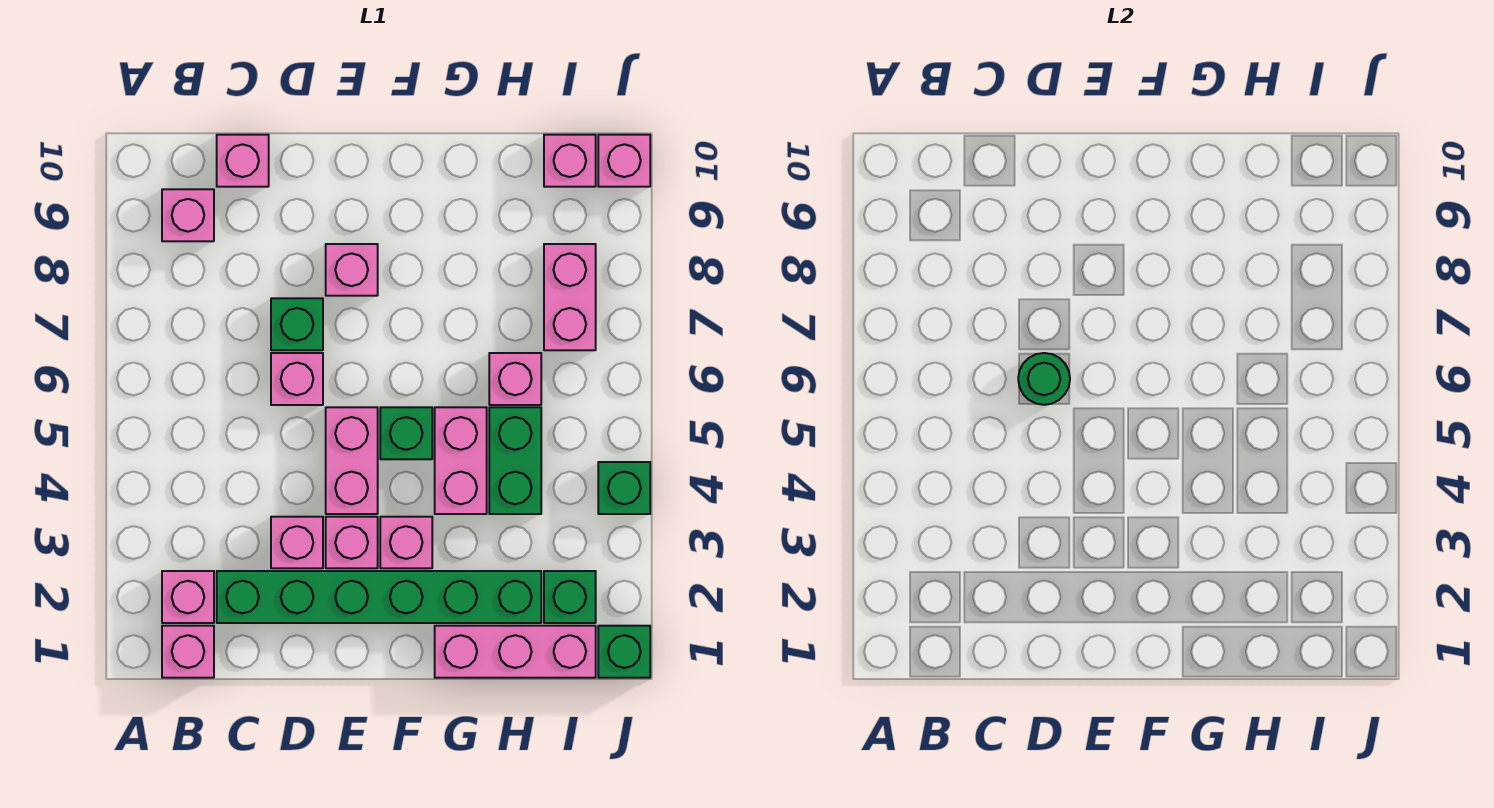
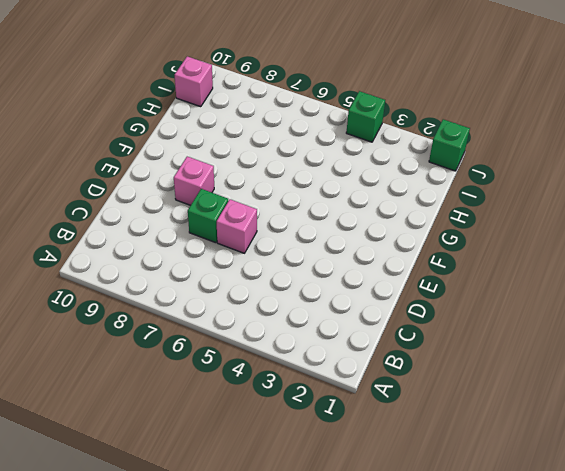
none -> pink brick B1 level 1
none -> pink brick B2 level 1
none -> pink brick B9 level 1

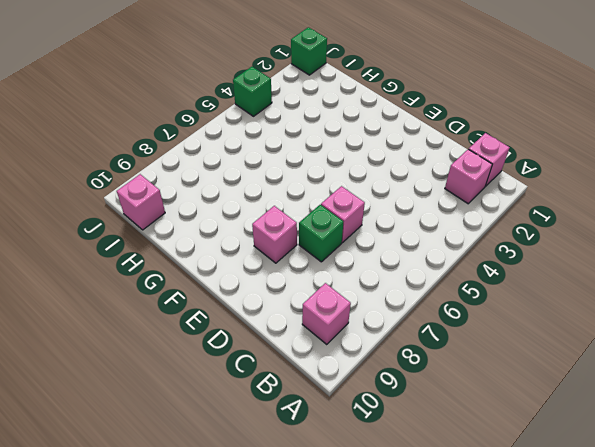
none -> green brick C2:H2 level 1
none -> pink brick C10 level 1
none -> pink brick D3 level 1

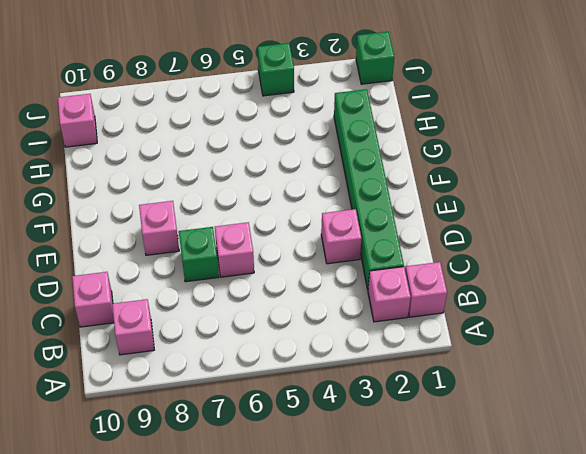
none -> pink brick E3 level 1
none -> pink brick E4:E5 level 1
none -> pink brick F3 level 1

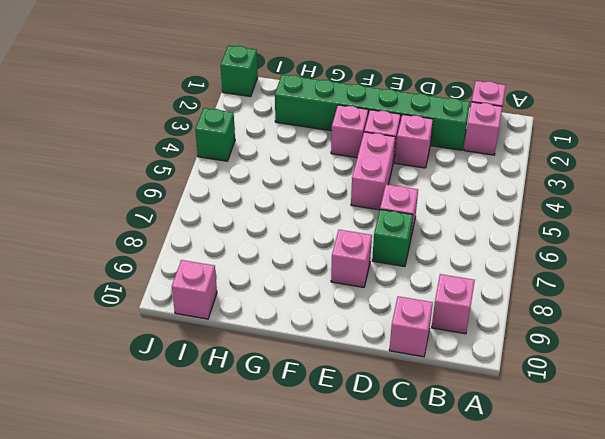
none -> green brick F5 level 1
none -> pink brick G1:I1 level 1
none -> pink brick G4:G5 level 1

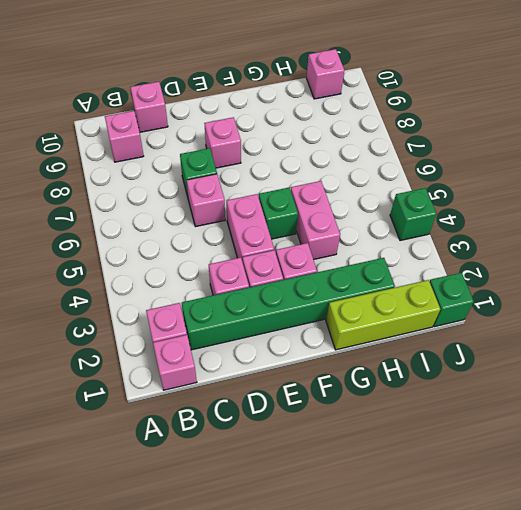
lime brick G1:I1 level 1 -> pink brick G1:I1 level 1
none -> green brick H4:H5 level 1
none -> pink brick H6 level 1
none -> green brick I2 level 1

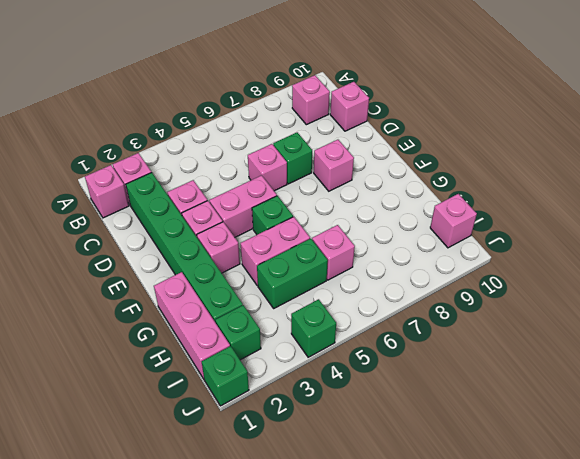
none -> pink brick I7:I8 level 1
none -> pink brick J10 level 1
none -> green round brick D6 level 2

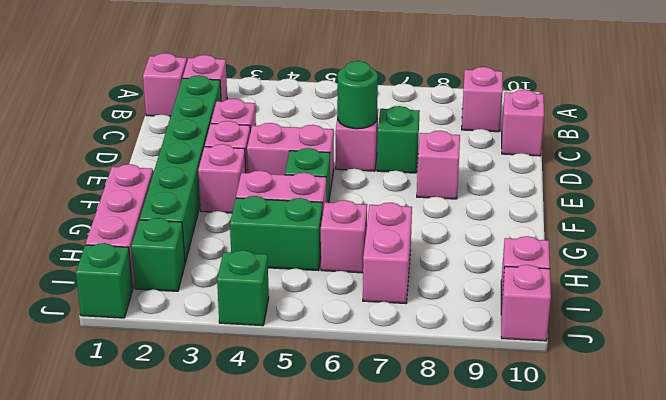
pink brick H7:I7 level 1 -> pink brick I7:I8 level 1

